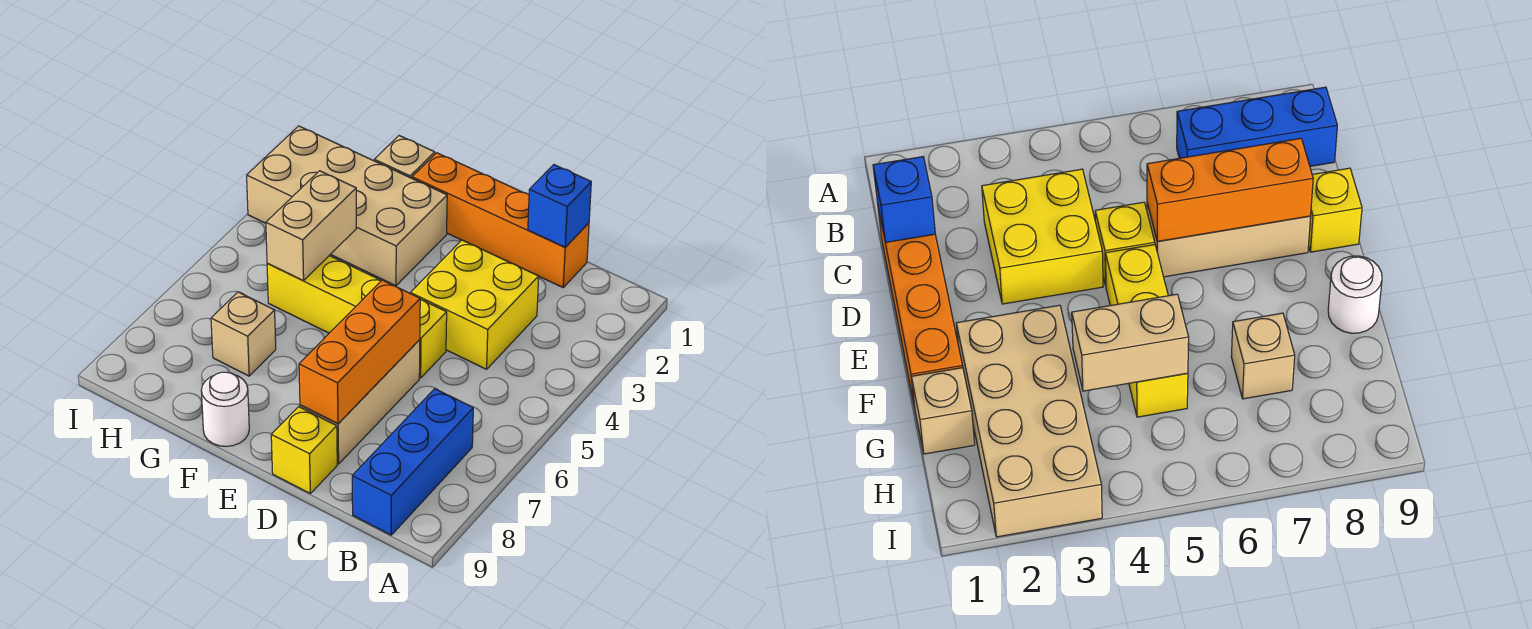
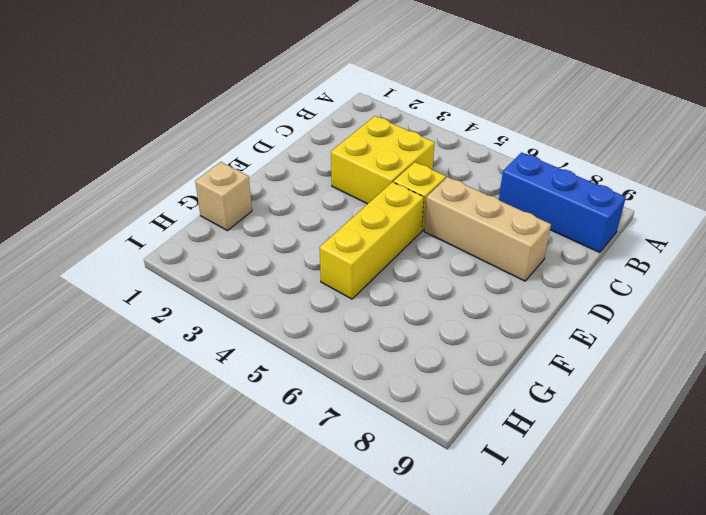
none -> orange brick C1:F1 level 1
none -> yellow brick D9 level 1
none -> tan brick F2:I3 level 1

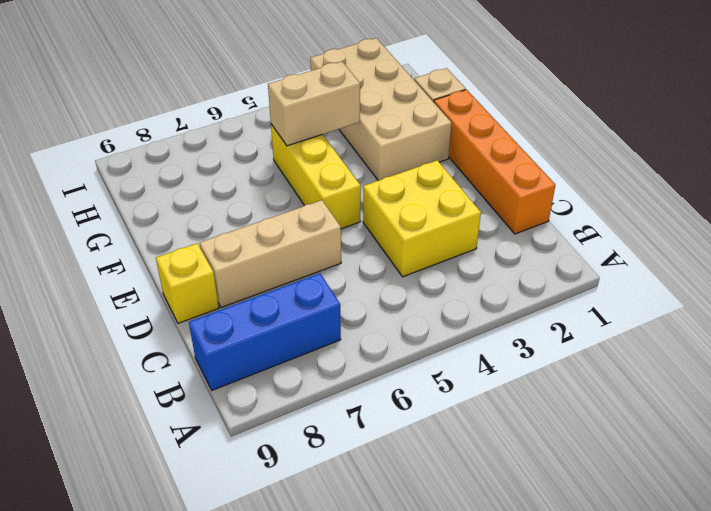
none -> yellow brick D5 level 1
none -> white round brick F9 level 1
none -> tan brick G7 level 1

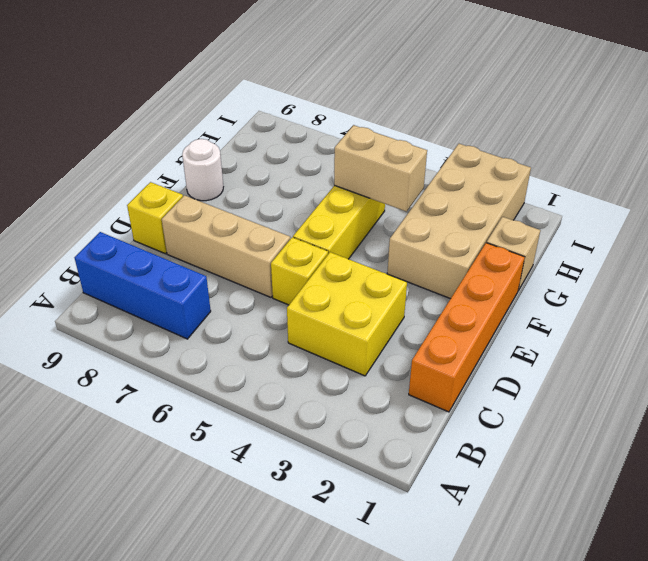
none -> tan brick G7 level 1
none -> blue brick C1 level 2
none -> orange brick D6:D8 level 2

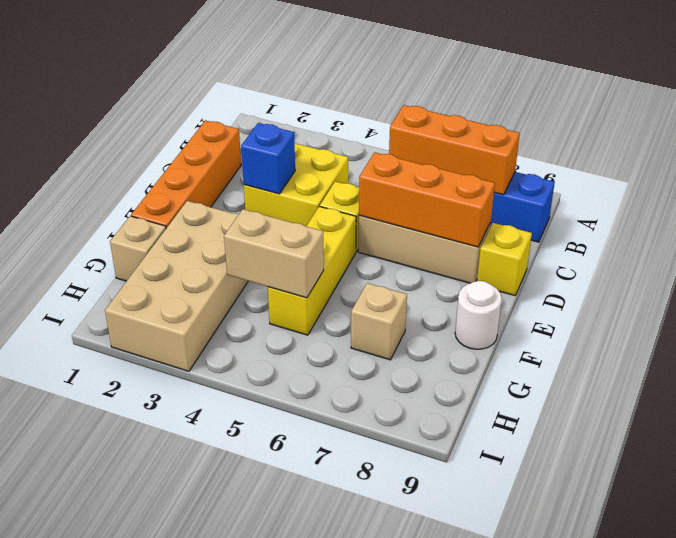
orange brick B6:B8 level 2 -> none
blue brick D3 level 2 -> blue brick C1 level 2

